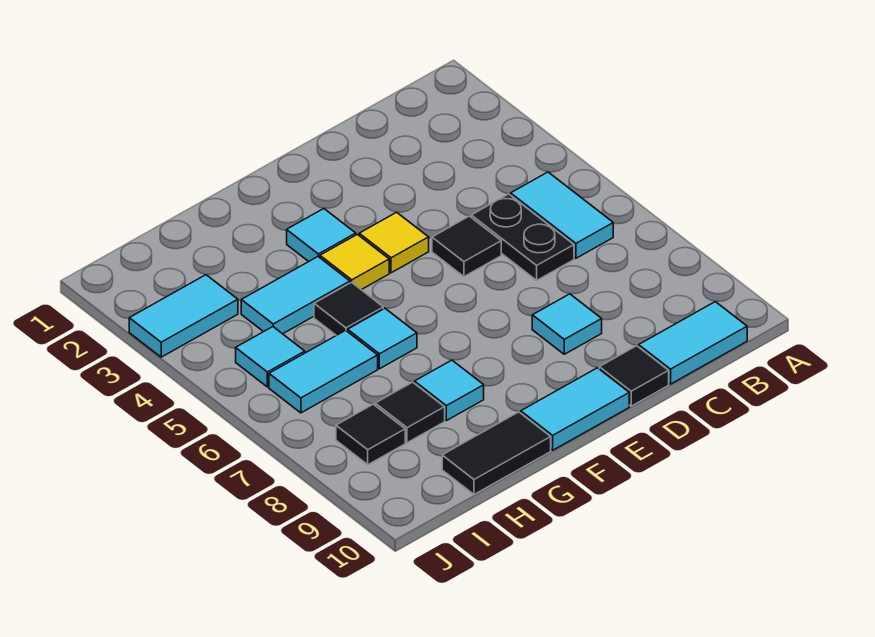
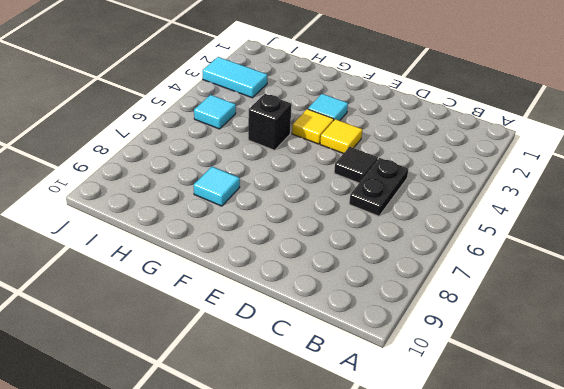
black brick G5 level 1 -> black tile G5 level 1
none -> cyan tile B5:B6 level 1
none -> cyan tile B10:C10 level 1
none -> cyan tile D8 level 1

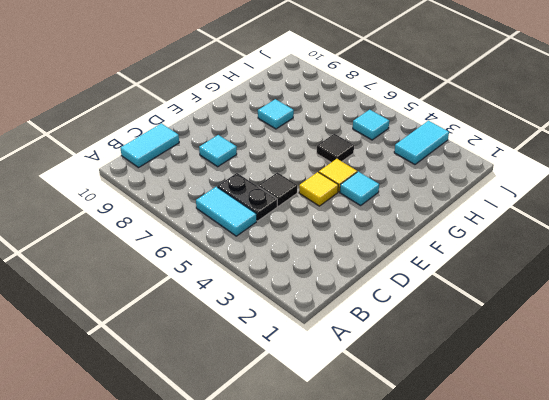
none -> black tile D10 level 1
none -> cyan tile E10:F10 level 1
none -> cyan tile G4:H4 level 1

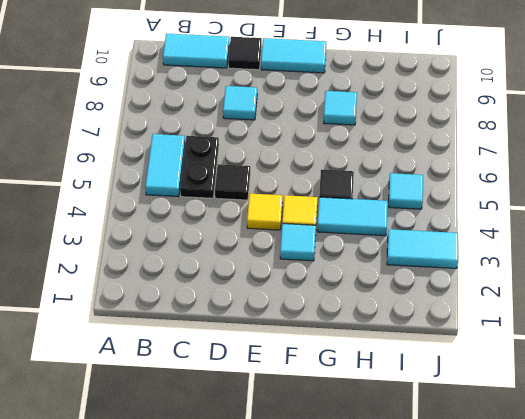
none -> cyan tile G6 level 1
none -> black tile G10:H10 level 1
none -> cyan tile H6:I6 level 1

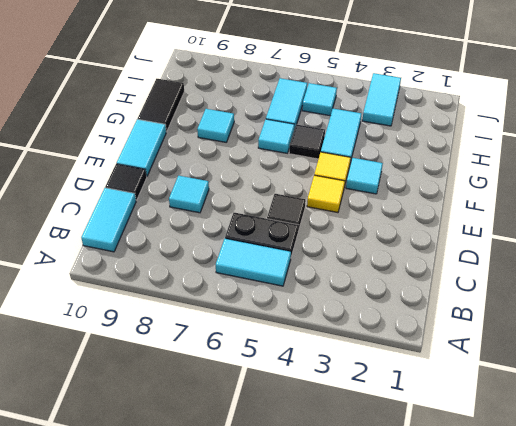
none -> black tile H8 level 1
none -> black tile I8 level 1

